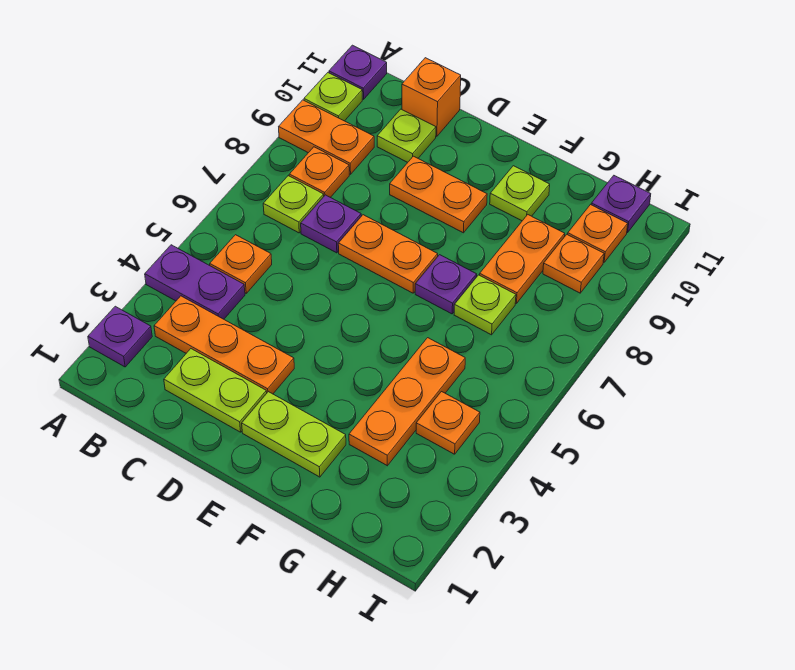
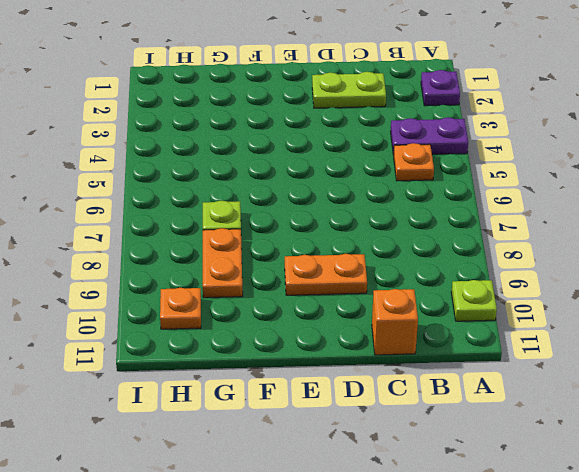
none -> orange plate A9:B9 level 1
none -> purple plate A11 level 1
none -> orange plate B3:D3 level 1

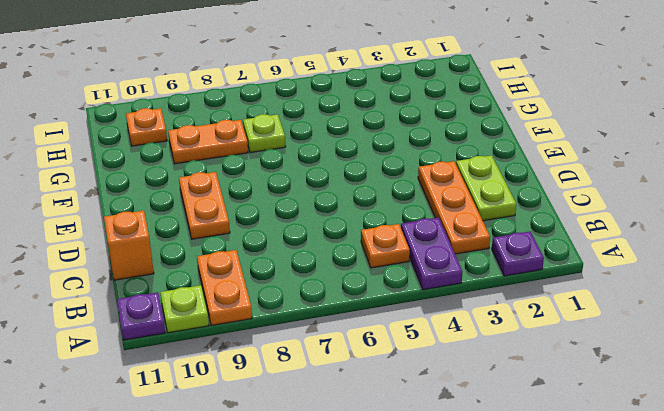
none -> lime plate B7 level 1
none -> orange plate B8 level 1
none -> purple plate C7 level 1

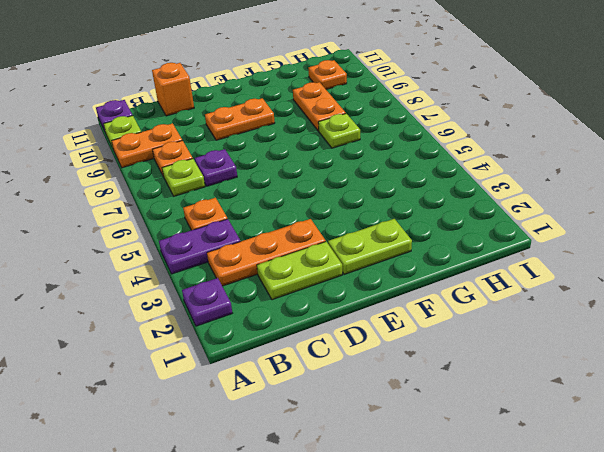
none -> lime plate C10 level 1
none -> orange plate D7:E7 level 1
none -> purple plate F7 level 1

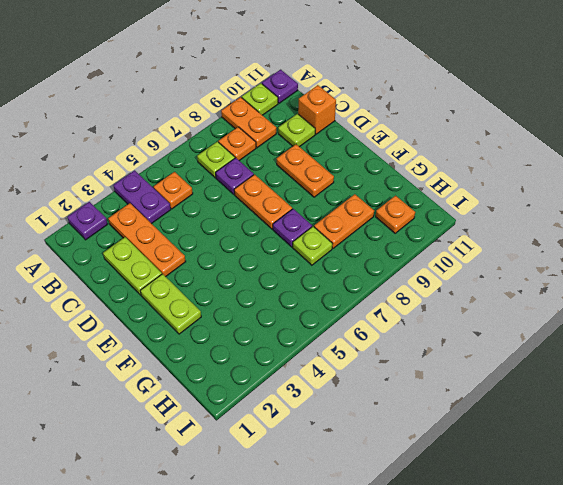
none -> lime plate F10 level 1
none -> orange plate G3:G5 level 1
none -> orange plate H4 level 1

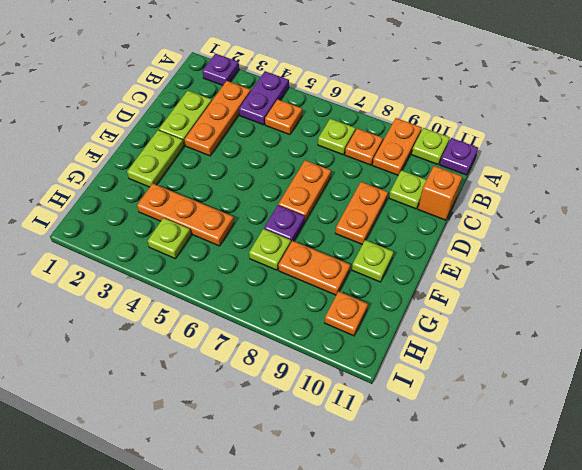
lime plate H4 level 1 -> orange plate H4 level 1
none -> purple plate C7 level 1
none -> orange plate H9 level 1
none -> purple plate H11 level 1

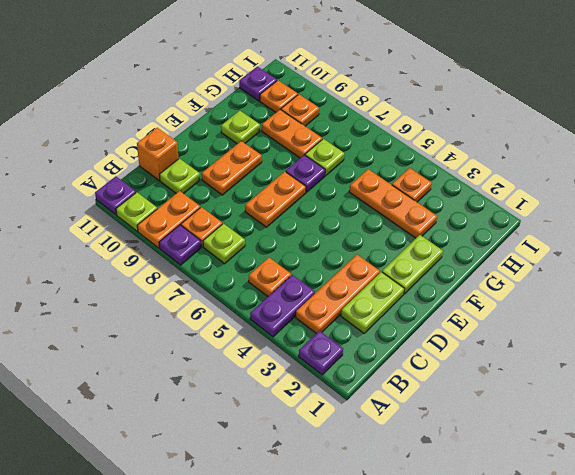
purple plate A8 level 1 -> purple plate C7 level 1

